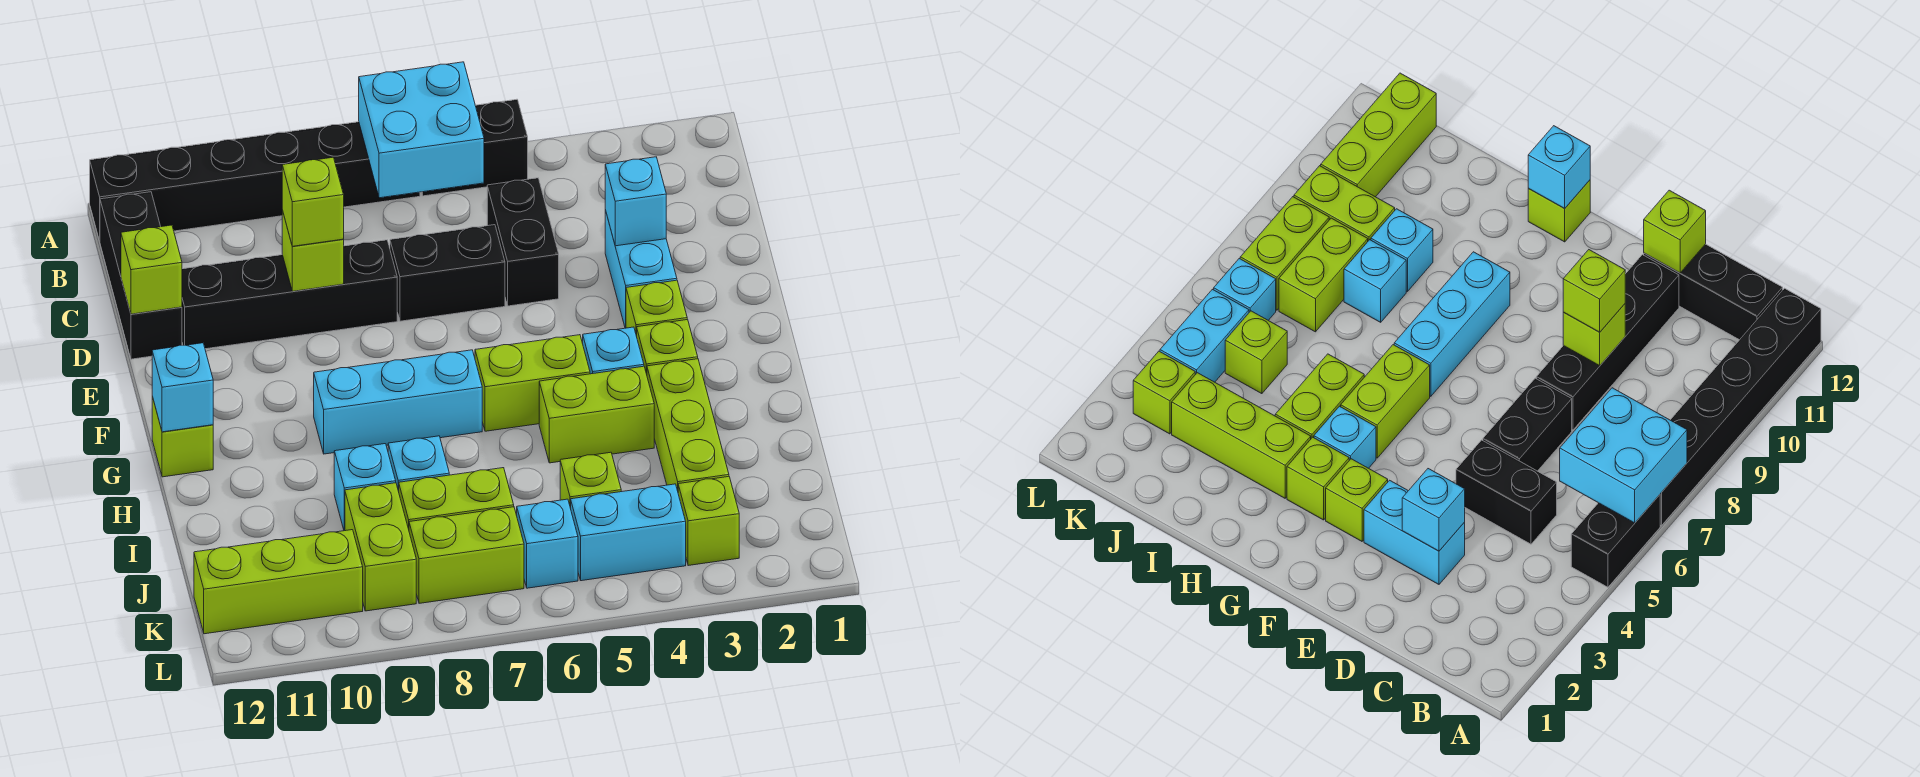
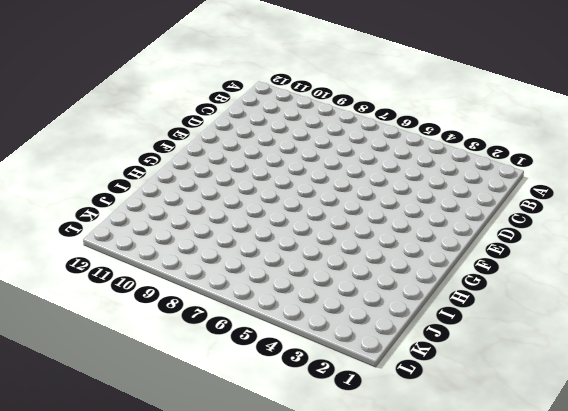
none -> black brick A5:A6 level 1
none -> black brick A7:A12 level 1
none -> black brick B12:D12 level 1
none -> black brick C5:D5 level 1

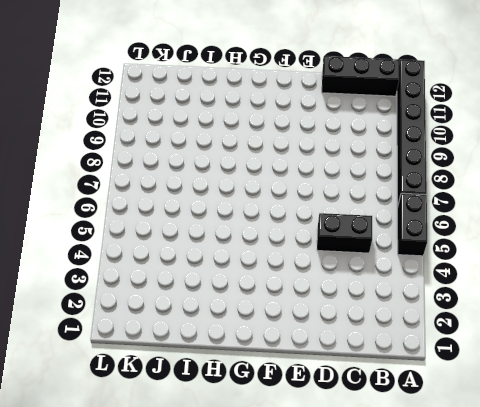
none -> cyan brick D3:E3 level 1
none -> black brick D6:D7 level 1
none -> black brick D8:D11 level 1
none -> lime brick F3 level 1

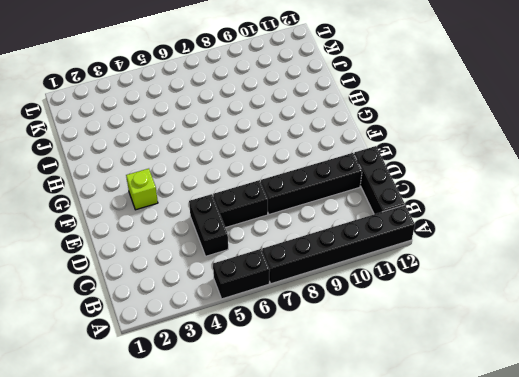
none -> cyan brick D3:E3 level 1
none -> lime brick G3 level 1
none -> cyan brick G4 level 1
none -> lime brick G5:G6 level 1

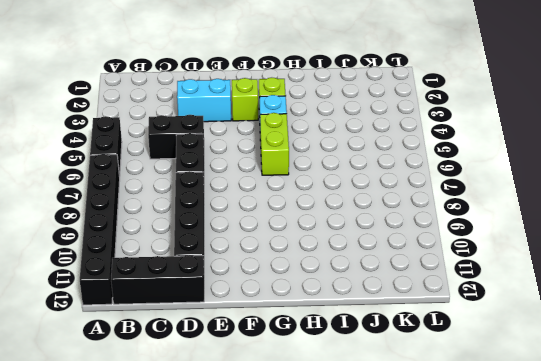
none -> cyan brick G7:G9 level 1
none -> lime brick G12 level 1
none -> lime brick H3:J3 level 1
none -> lime brick H4:H5 level 1

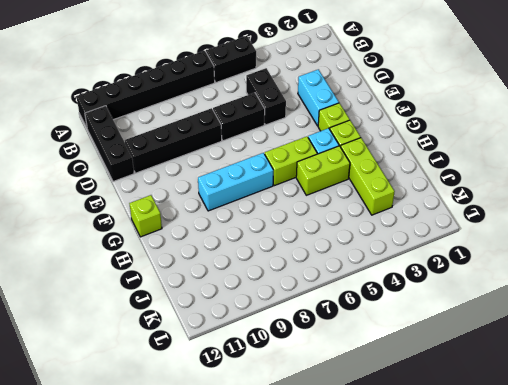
none -> cyan brick I8 level 1
none -> cyan brick I9 level 1
none -> lime brick J5 level 1
none -> lime brick J7:J8 level 1

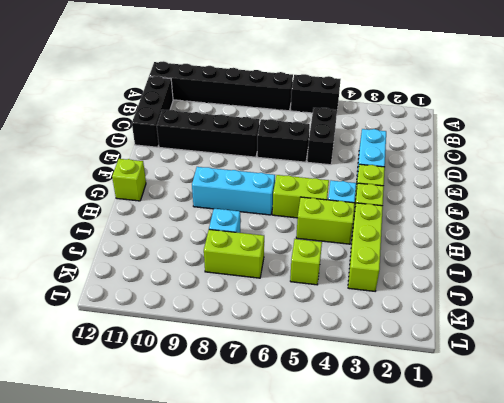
none -> cyan brick I9 level 1
none -> lime brick J9:K9 level 1
none -> lime brick K3 level 1
none -> cyan brick K4:K5 level 1

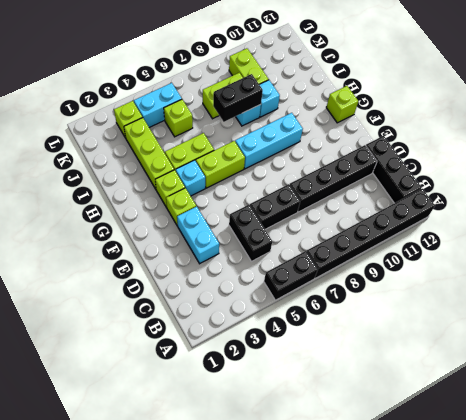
black brick I7:I8 level 2 -> none
none -> cyan brick K6 level 1
none -> lime brick K7:K8 level 1
none -> lime brick K10:K12 level 1
none -> cyan brick A6:B7 level 2

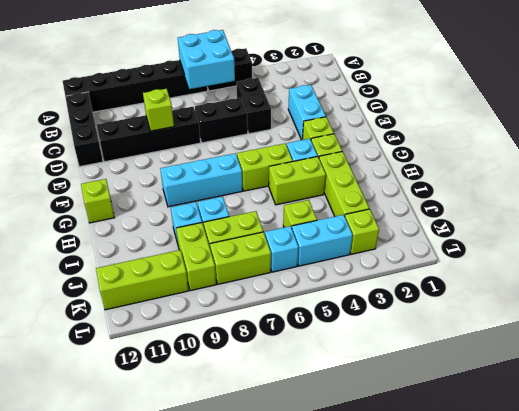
none -> cyan brick D3 level 2
none -> lime brick D12 level 2
none -> cyan brick G12 level 2
none -> lime brick D9 level 3

